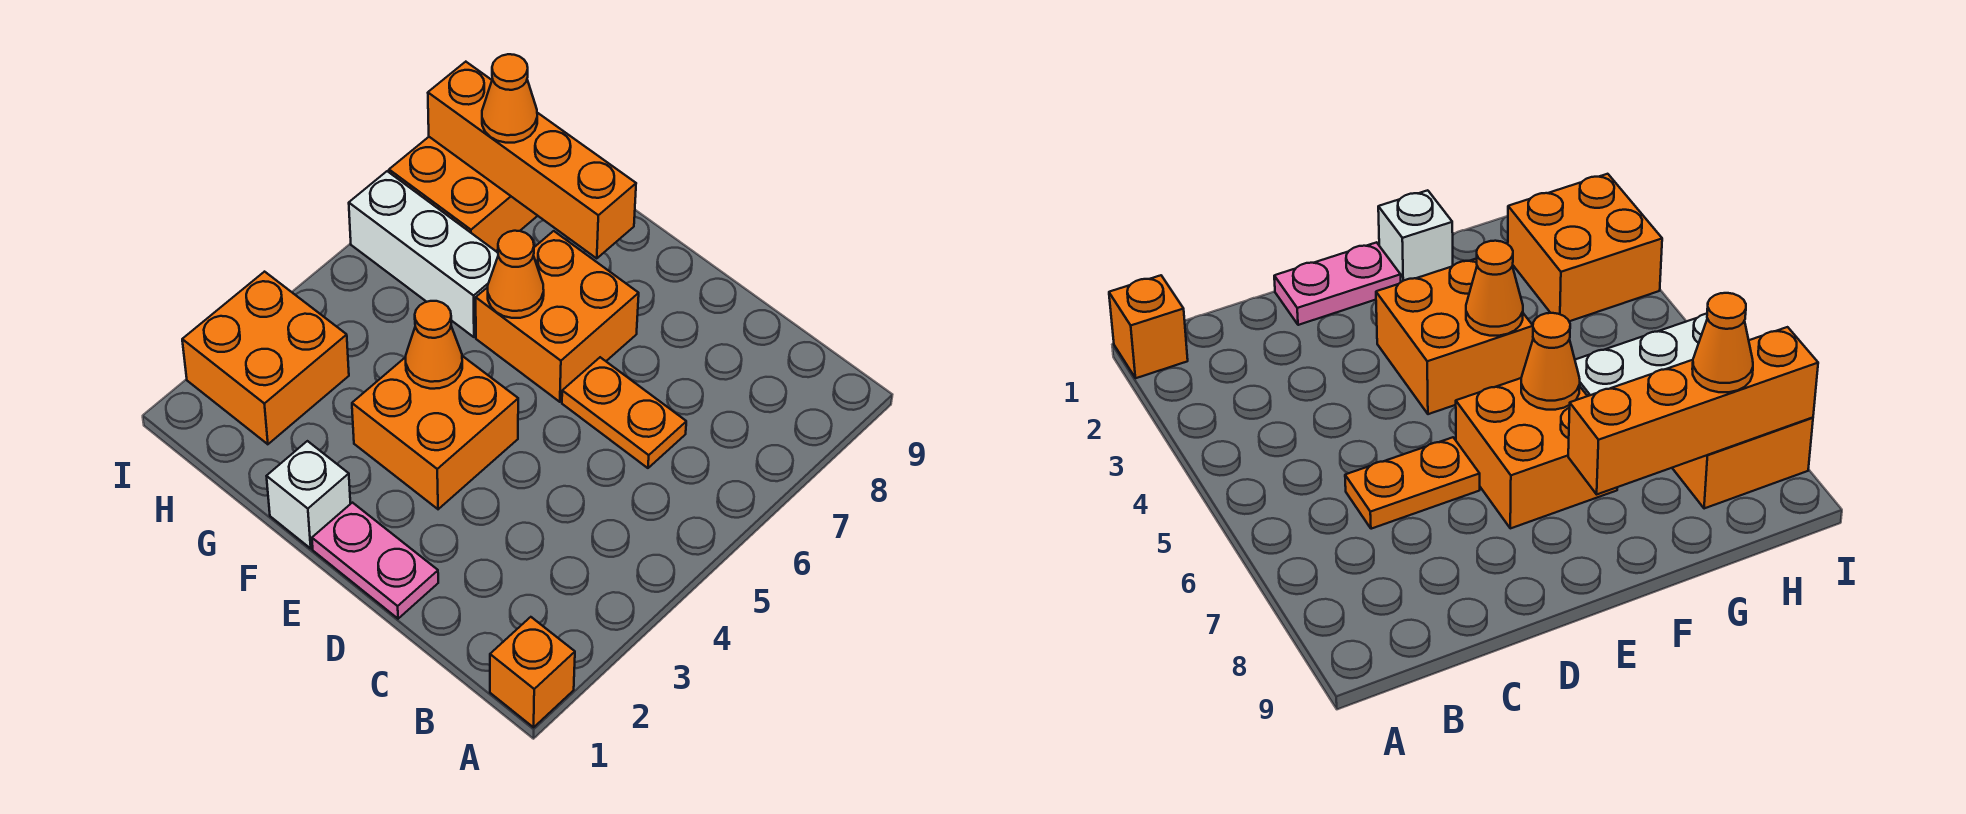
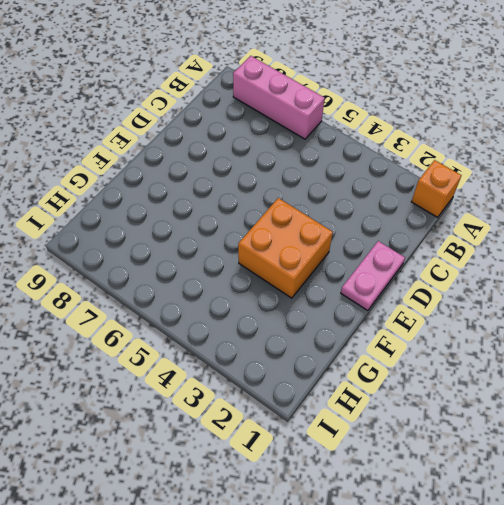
pink brick A6:A8 level 1 -> none
none -> orange plate C6:D6 level 1
none -> orange brick E6:F7 level 1
none -> white brick F1 level 1

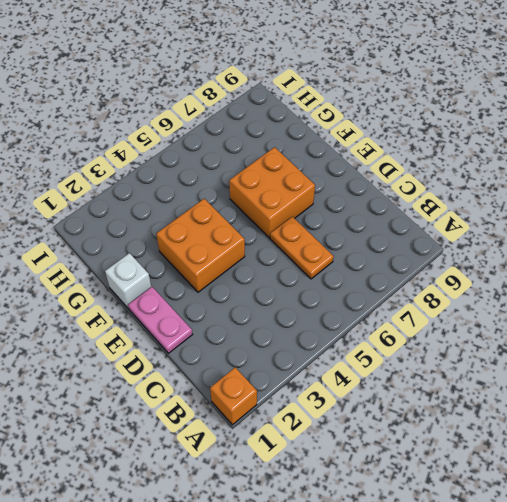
none -> white brick G6:I6 level 1
none -> orange brick H2:I3 level 1
none -> orange brick H7:I8 level 1

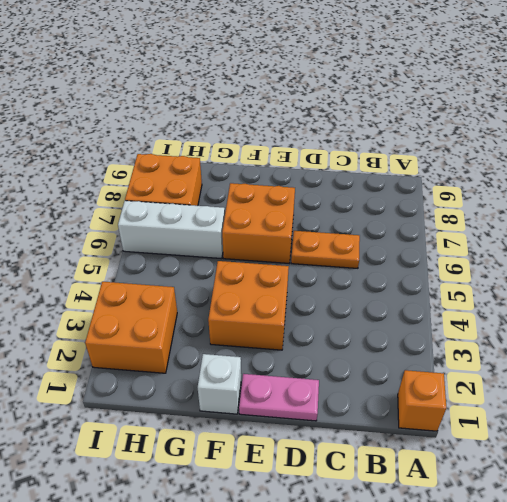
none -> orange cone F4 level 2
none -> orange cone F6 level 2
none -> orange brick F8:I8 level 2

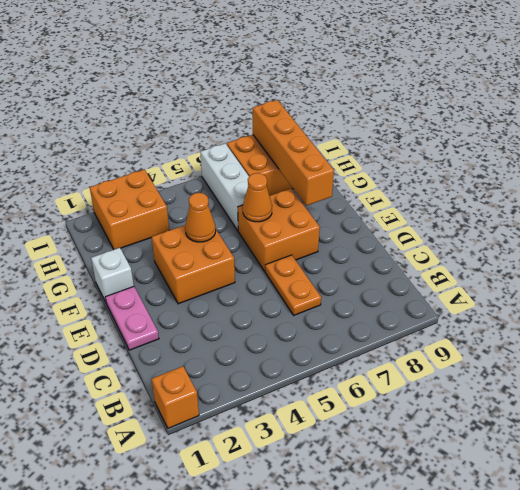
none -> orange cone H8 level 3

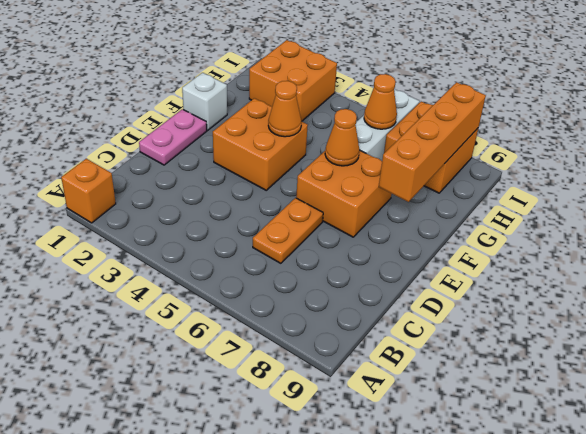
orange cone H6 level 2 -> orange cone H8 level 3

